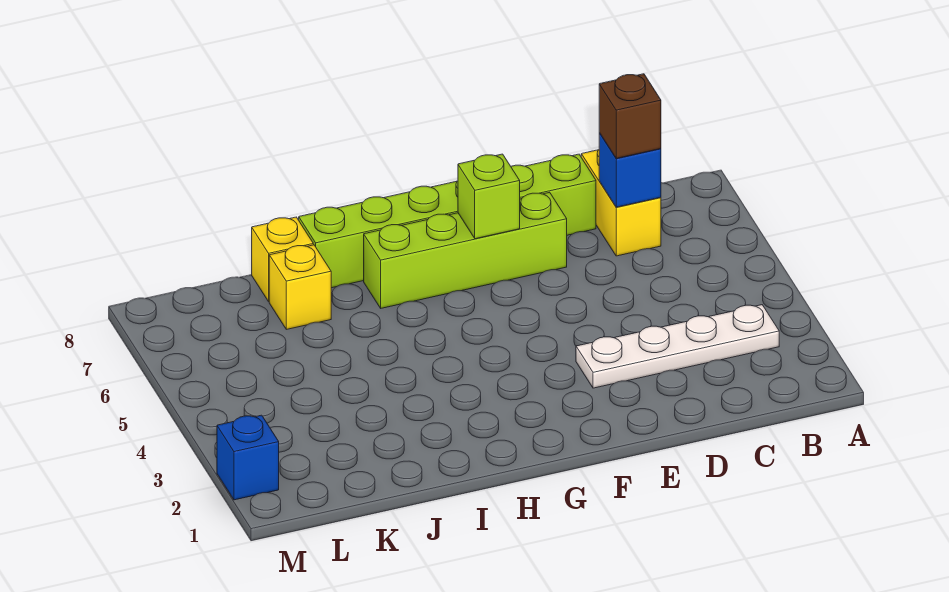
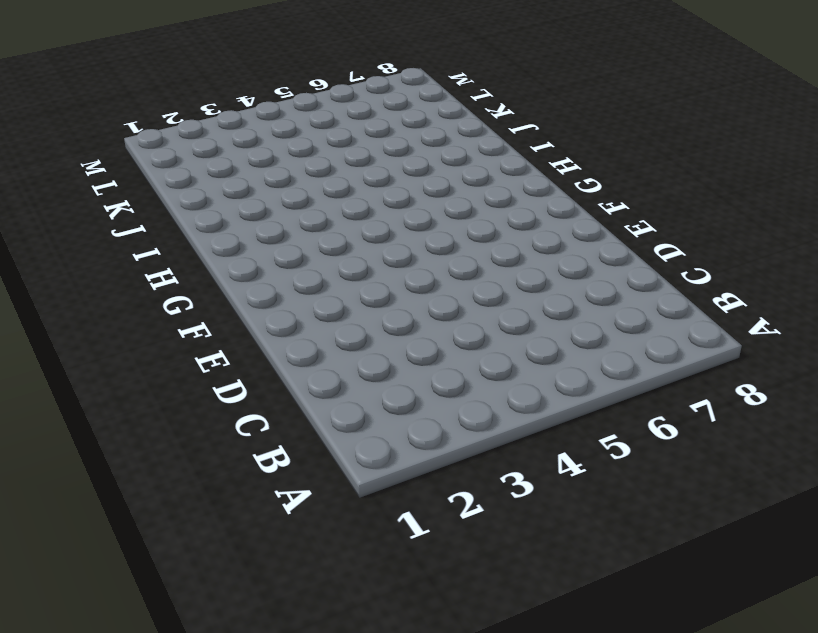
none -> white plate B3:E3 level 1
none -> yellow brick C7:C8 level 1

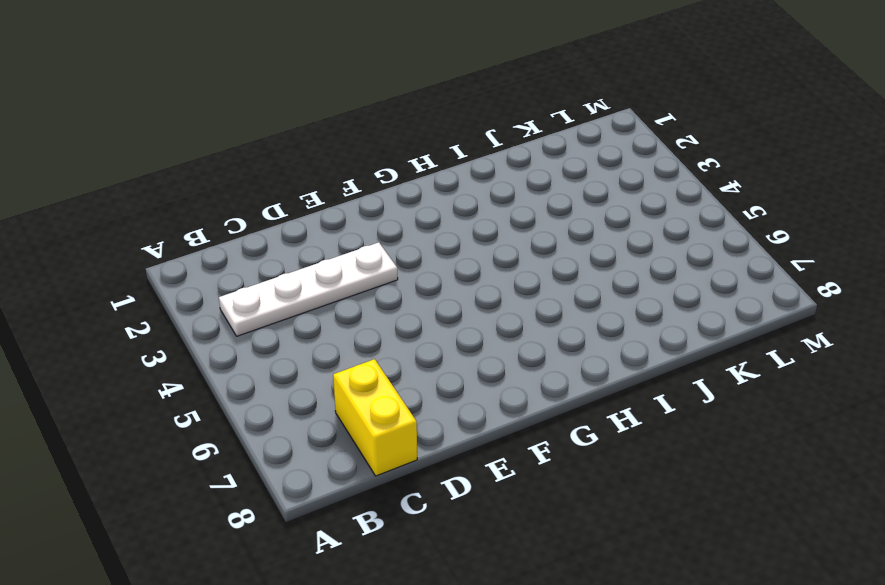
none -> lime brick D8:I8 level 1
none -> lime brick E7:H7 level 1

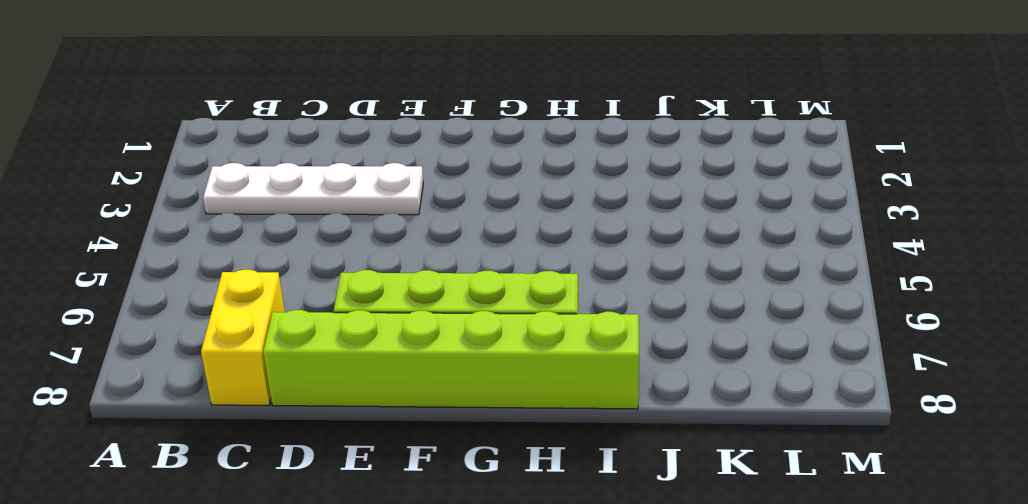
none -> yellow brick J7 level 1
none -> yellow brick J8 level 1

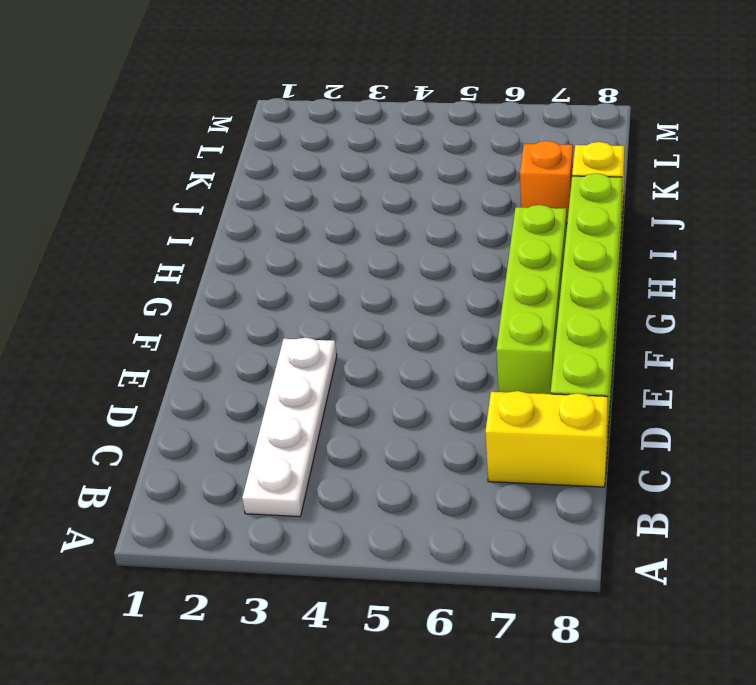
orange brick J7 level 1 -> yellow brick J7 level 1
none -> blue brick M2 level 1
none -> blue brick C7 level 2

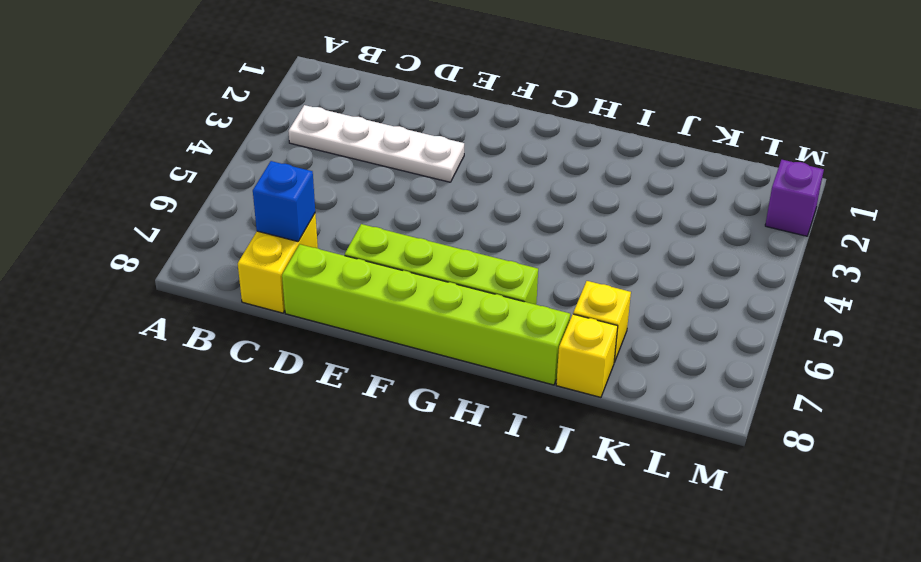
purple brick M2 level 1 -> blue brick M2 level 1
none -> lime brick F7 level 2
none -> brown brick C7 level 3

